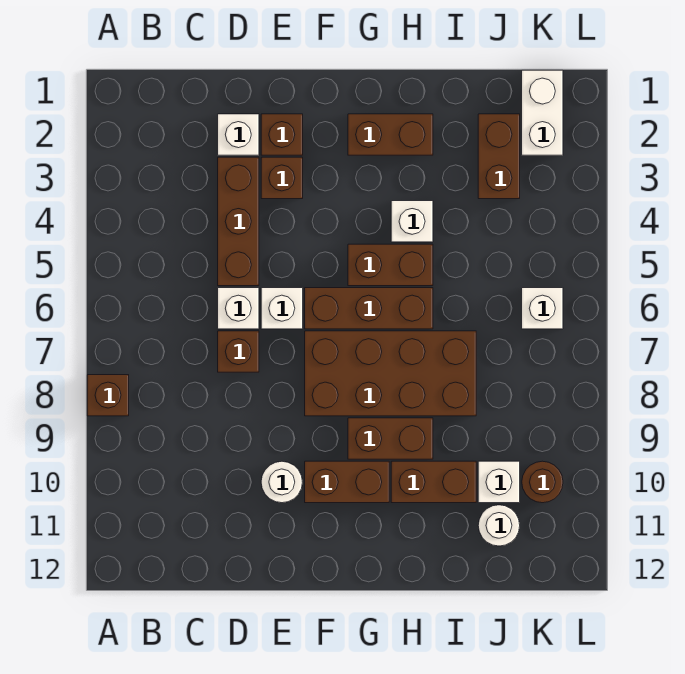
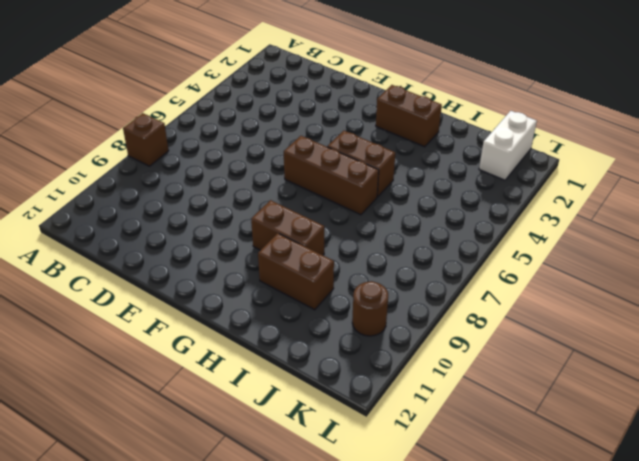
none -> white brick D2 level 1
none -> brown brick D3:D5 level 1
none -> white brick D6 level 1

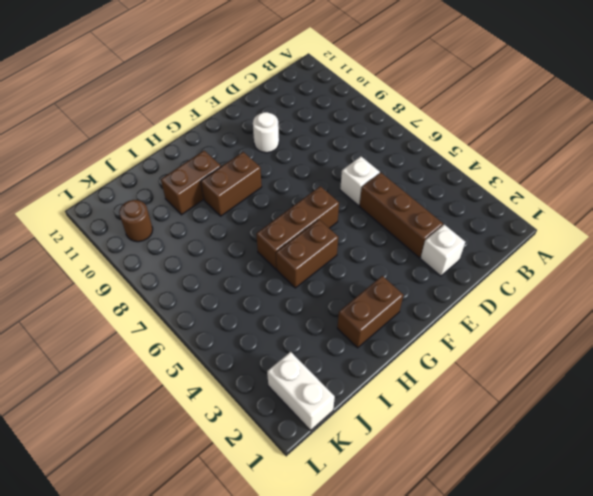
none -> brown brick A8 level 1
none -> brown brick D7 level 1
none -> brown brick E2 level 1

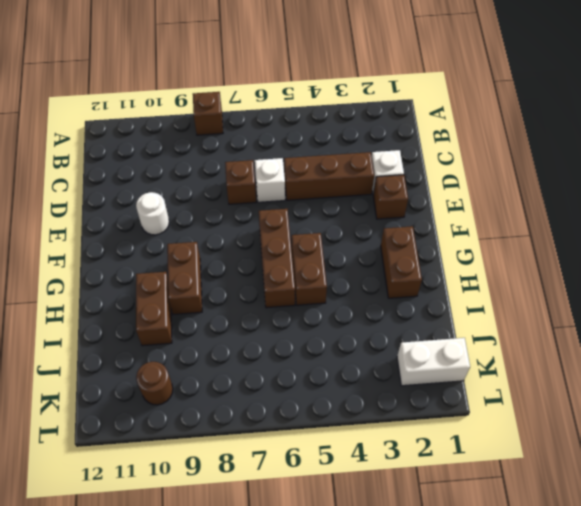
none -> brown brick E3 level 1
none -> white brick E6 level 1
none -> brown brick F7:I8 level 1

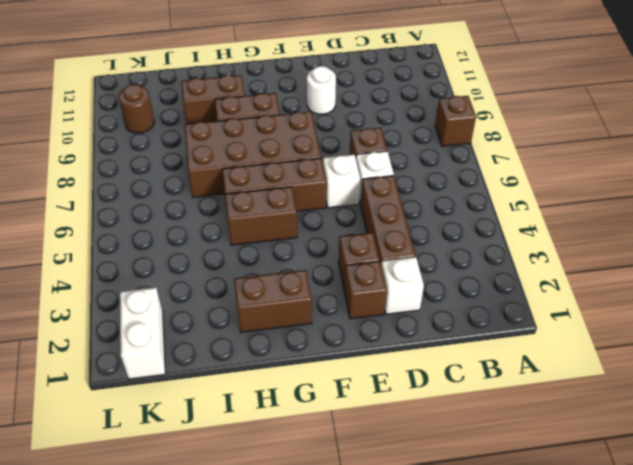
none -> brown brick F10:G10 level 1
none -> white brick H4 level 1
none -> brown brick J2:J3 level 1

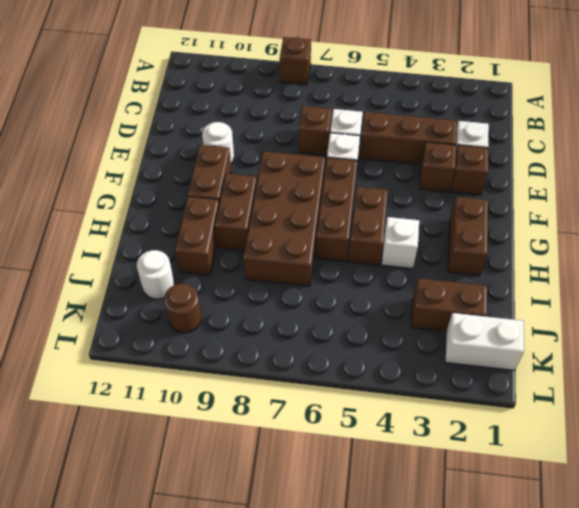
none -> white brick J10 level 1
none -> white brick K6 level 1

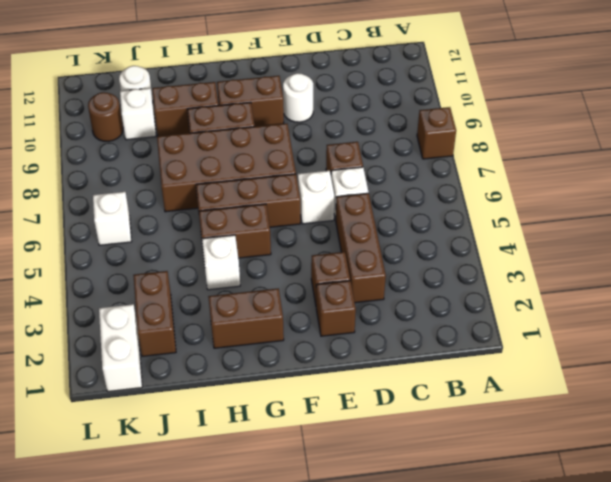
none -> white brick D2 level 1

